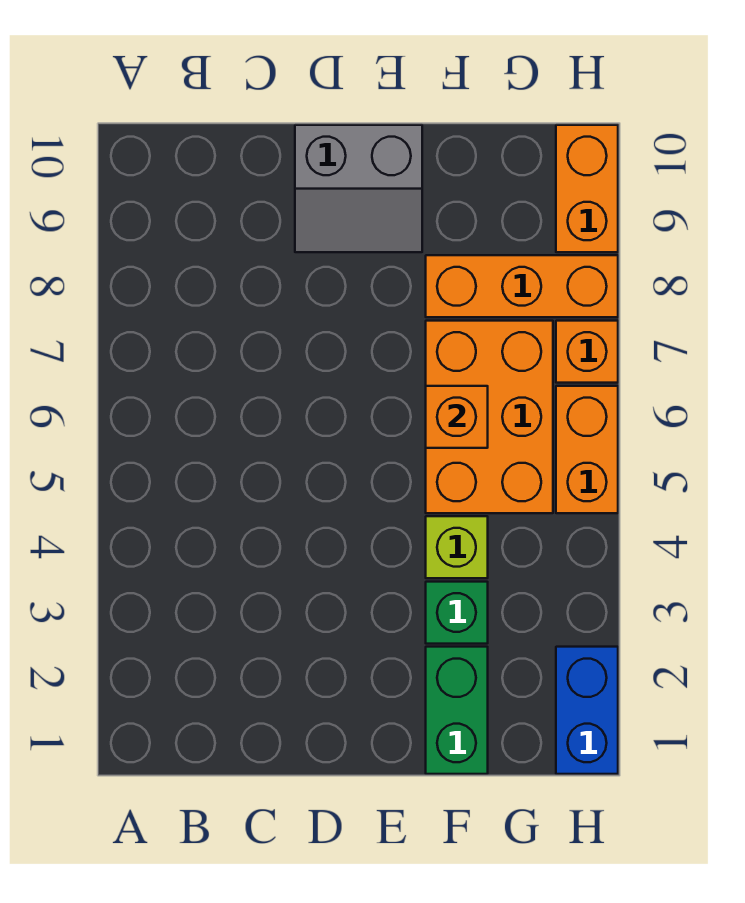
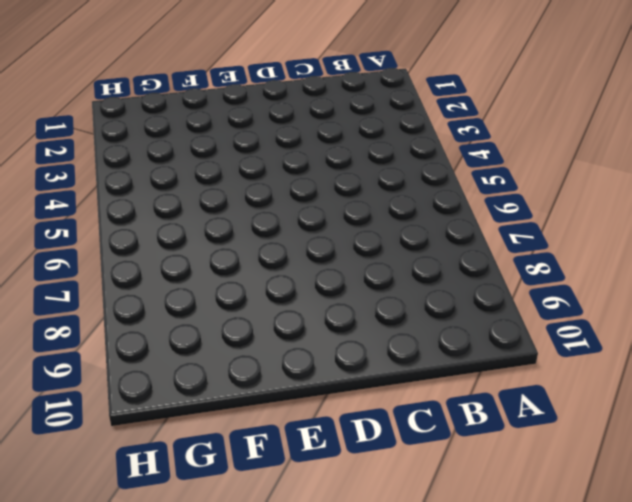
none -> grey slope D9:E10 level 1 top 10
none -> green brick F1:F2 level 1

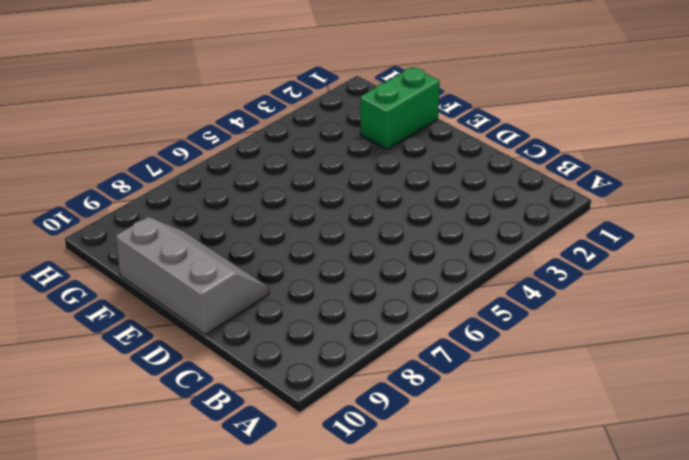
grey slope D9:F10 level 1 top 10 -> grey slope D9:E10 level 1 top 10
none -> green brick F3 level 1
none -> lime brick F4 level 1

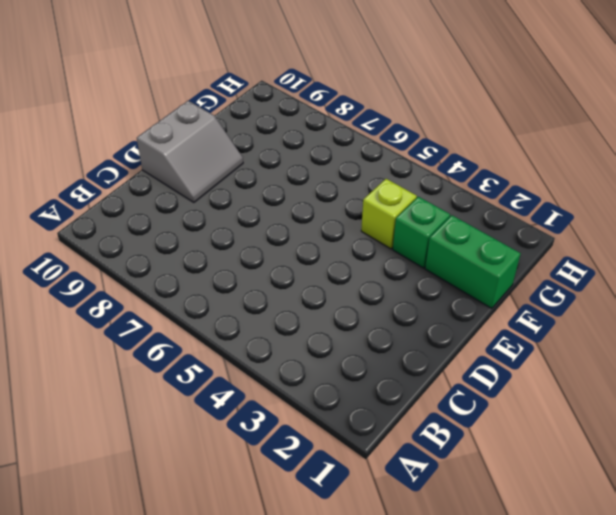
none -> orange brick F5:G7 level 1
none -> orange brick F8:H8 level 1

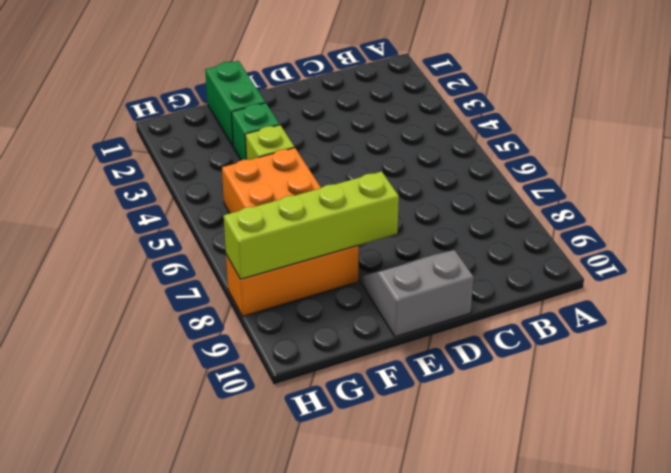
lime brick E8:H8 level 2 -> none
none -> blue brick H1:H2 level 1
none -> orange brick H5:H6 level 1

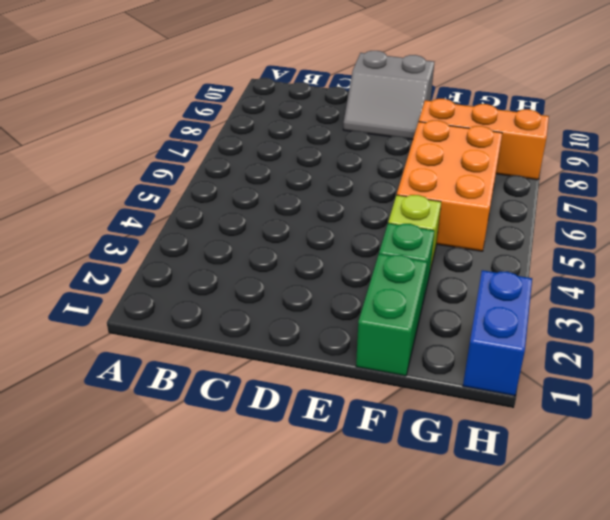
none -> orange brick H5:H6 level 1
none -> orange brick H7 level 1

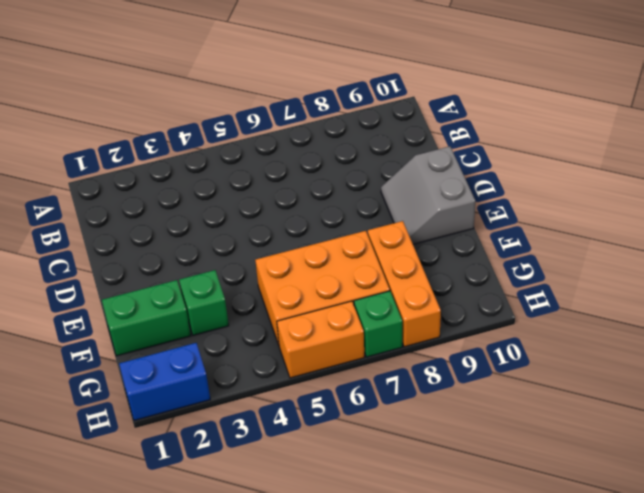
green brick H7 level 1 -> orange brick H7 level 1
none -> lime brick F4 level 1
none -> orange brick H9:H10 level 1

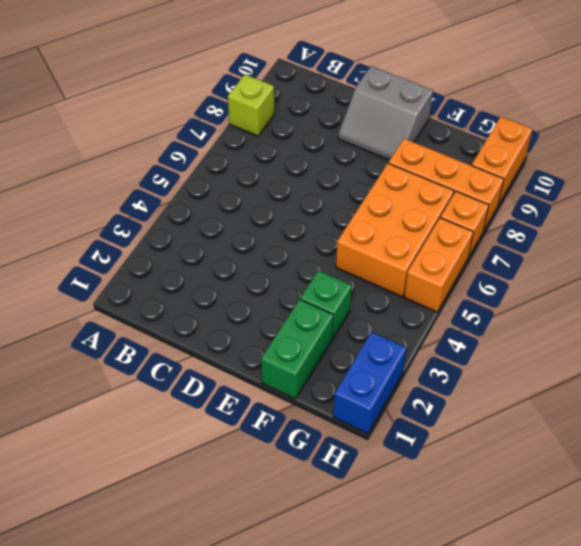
lime brick A8 level 1 -> lime brick F4 level 1
none -> orange brick F6 level 2

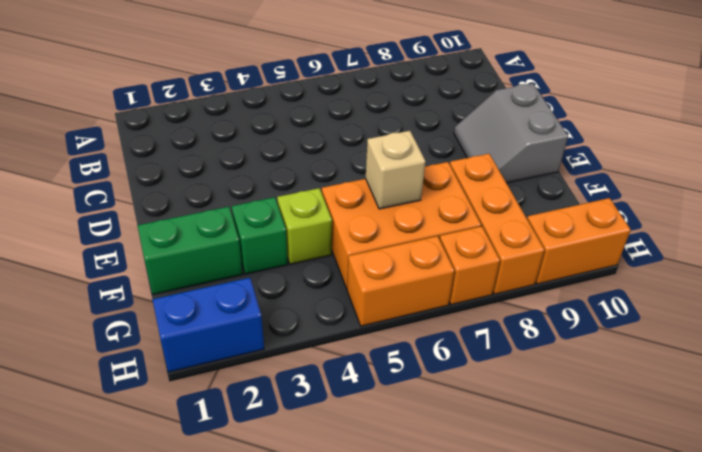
tan brick F6 level 2 -> orange brick F6 level 2

